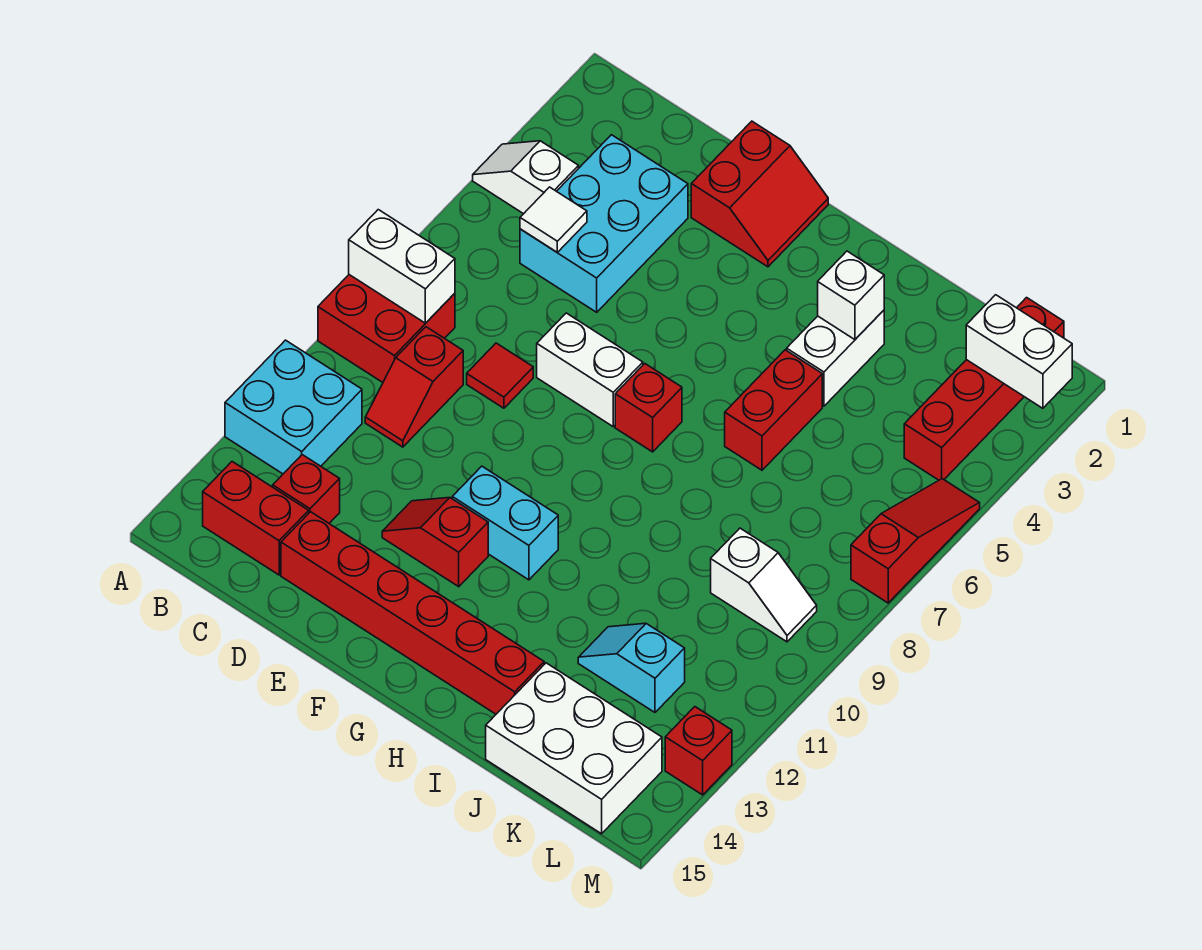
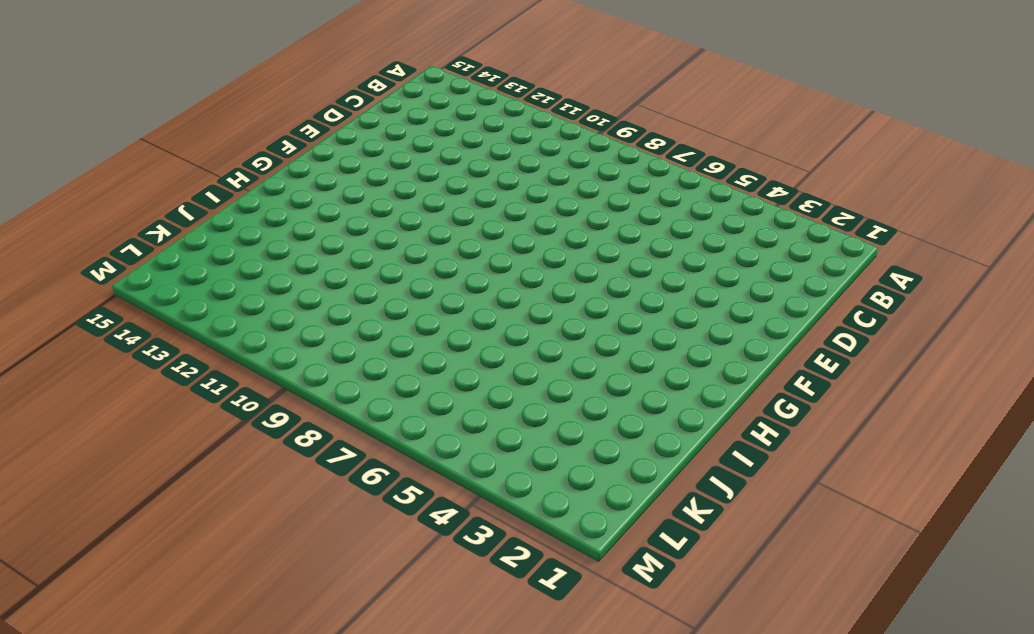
none -> white slope A4:B4 level 1 top B
none -> red brick A8:B9 level 1
none -> cyan brick A11:B12 level 1

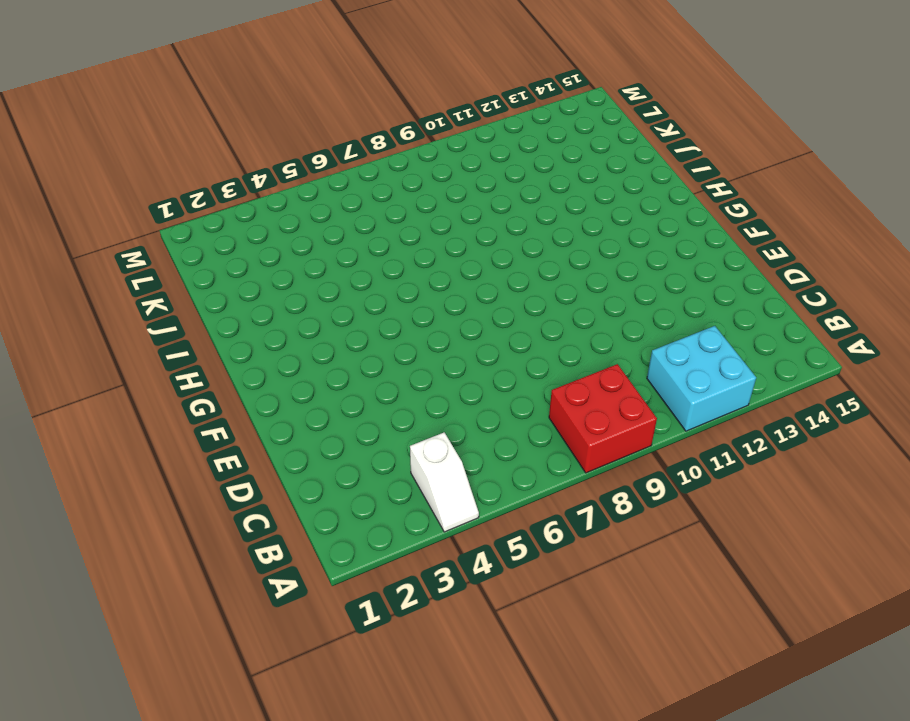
none -> red brick B14:C14 level 1
none -> cyan brick C3:D5 level 1
none -> red slope C9:C10 level 1 top 9

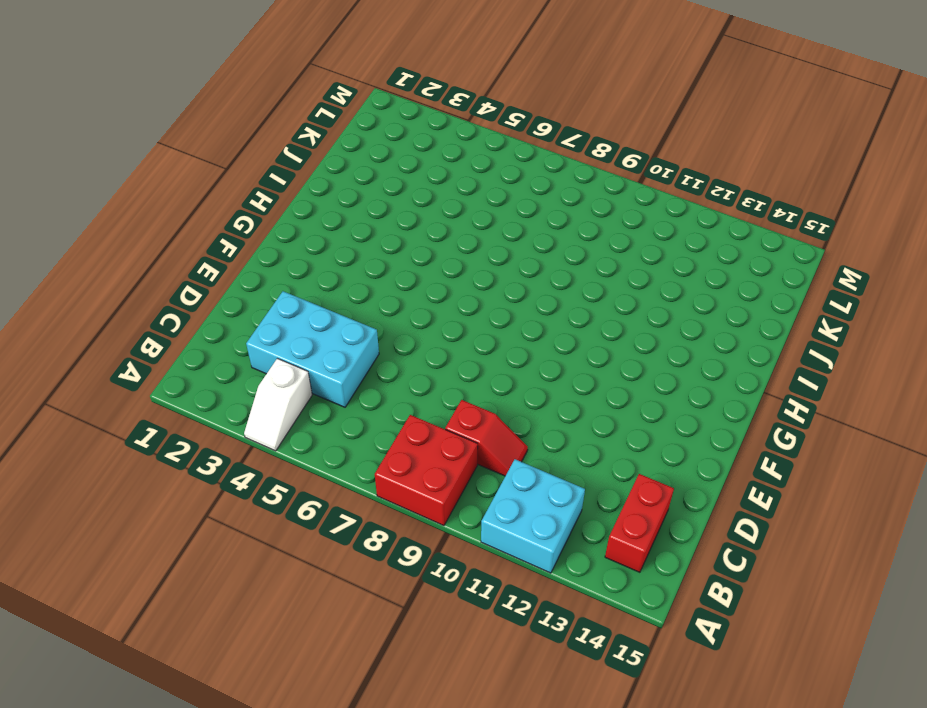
none -> red brick C13 level 1
none -> red tile D8 level 1
none -> red brick D14:I14 level 1

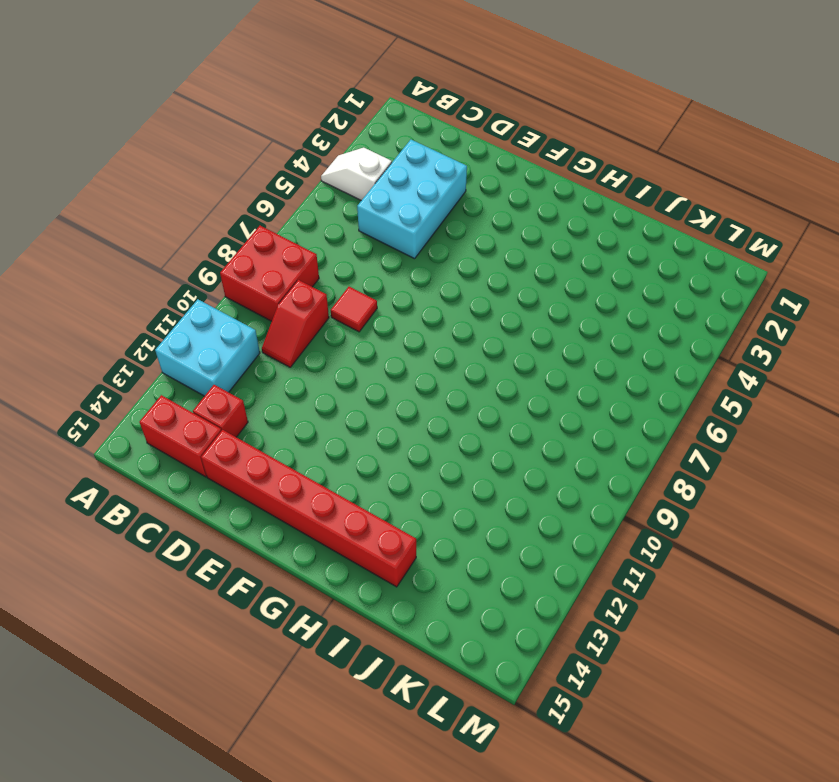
none -> red slope E1:F2 level 1 top E
none -> white brick E7:F7 level 1
none -> red slope E12:F12 level 1 top F

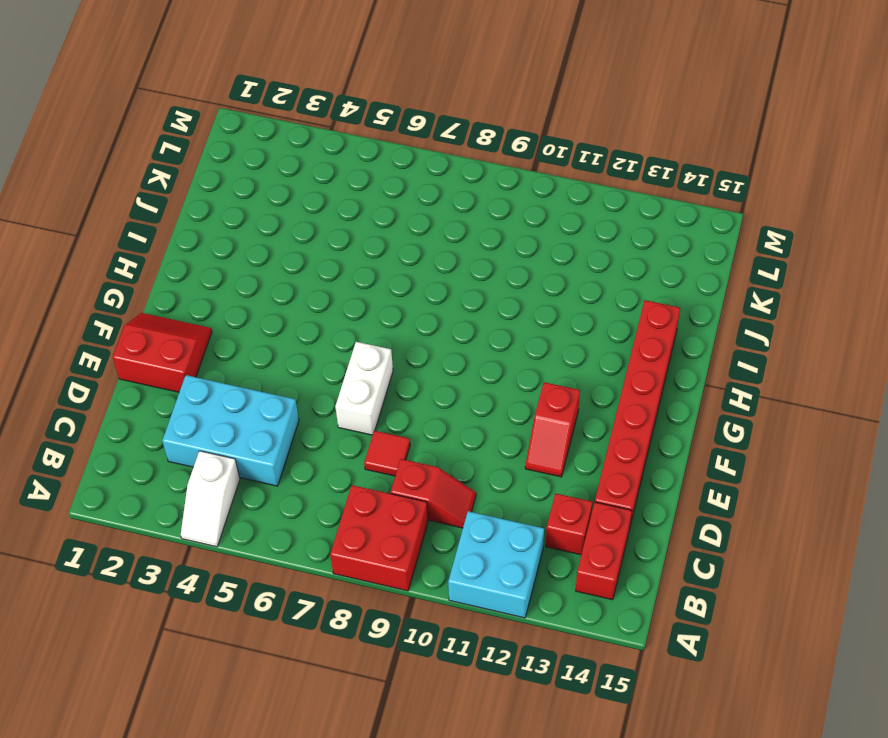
none -> cyan brick F11:G11 level 1
none -> red brick G7 level 1
none -> white brick I3:I4 level 1

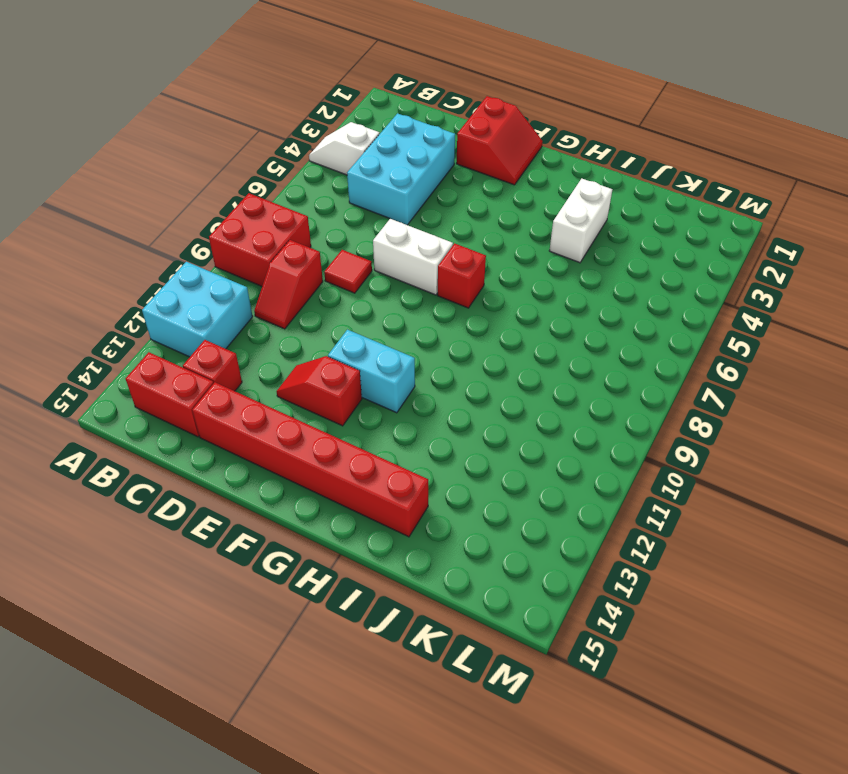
none -> red brick I5:I6 level 1
none -> cyan slope J12:K12 level 1 top K
none -> white brick J14:L15 level 1

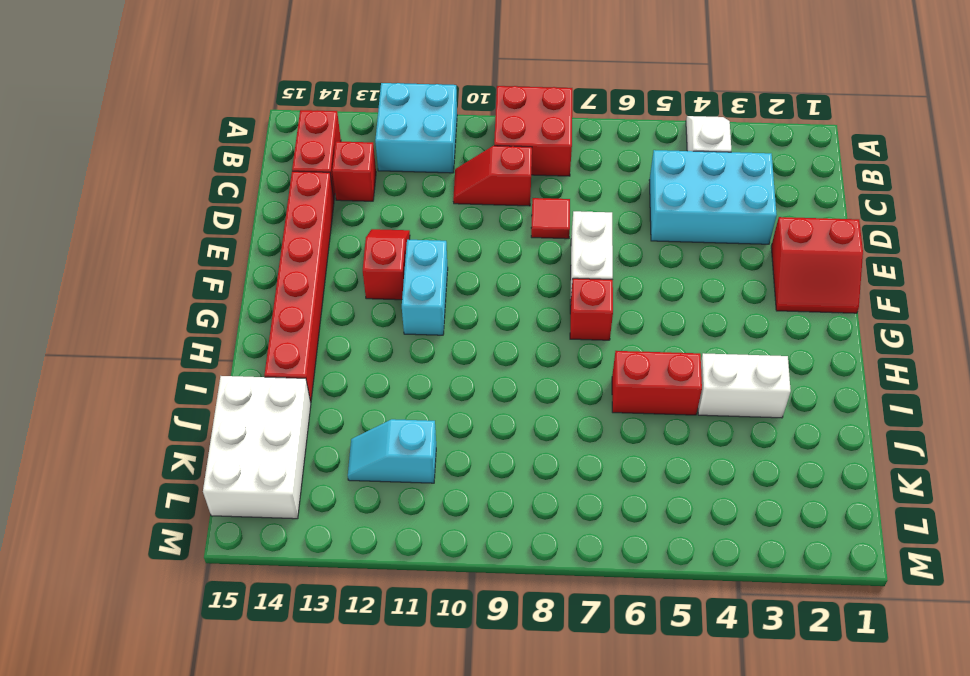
cyan slope K11:K12 level 1 top 11 -> cyan slope J12:K12 level 1 top K
none -> white slope K9:L9 level 1 top K
none -> red brick L1:L4 level 1
none -> red slope M5:M7 level 1 top 7

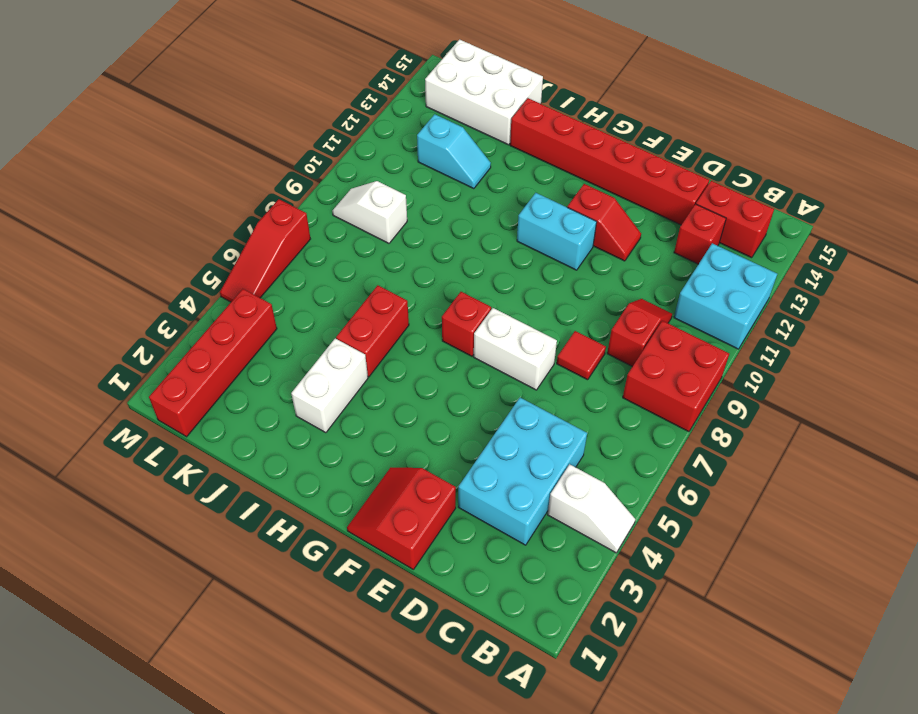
none -> red brick M13 level 1
none -> white brick A8:B8 level 2
none -> white tile C5 level 2

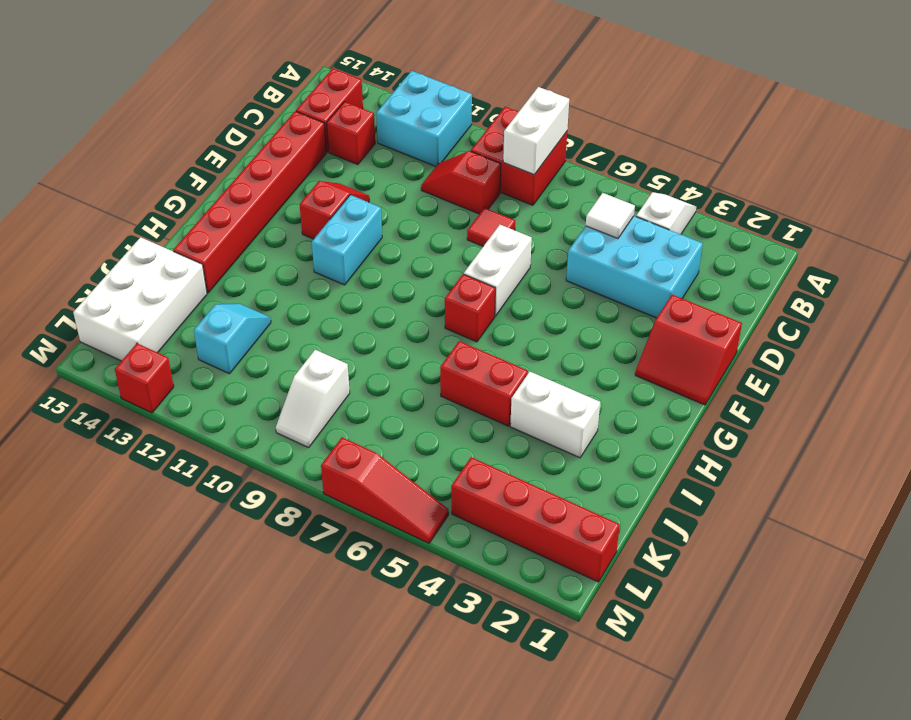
none -> white brick I3 level 2
none -> white brick L2:M2 level 2

